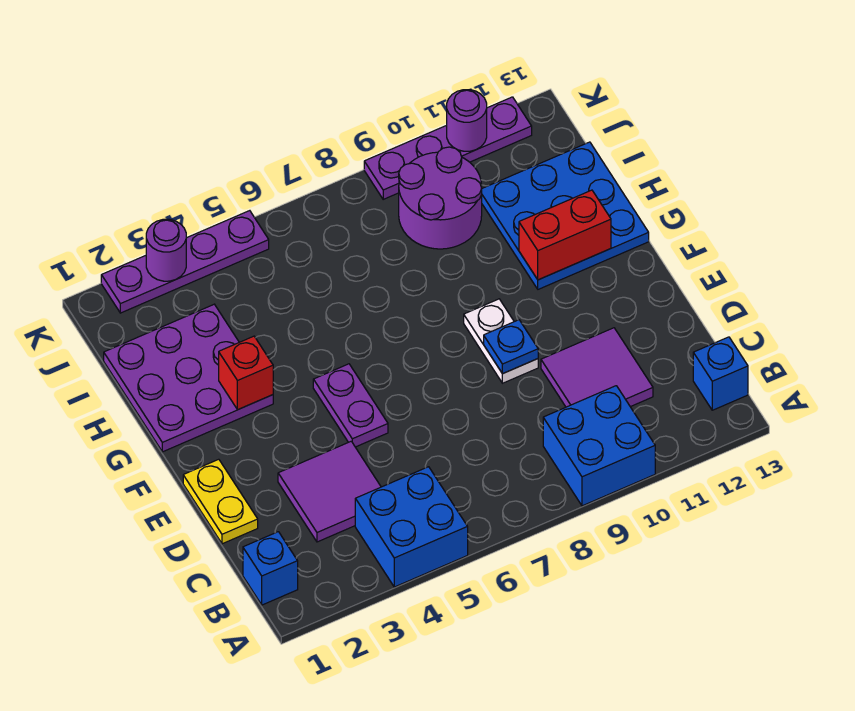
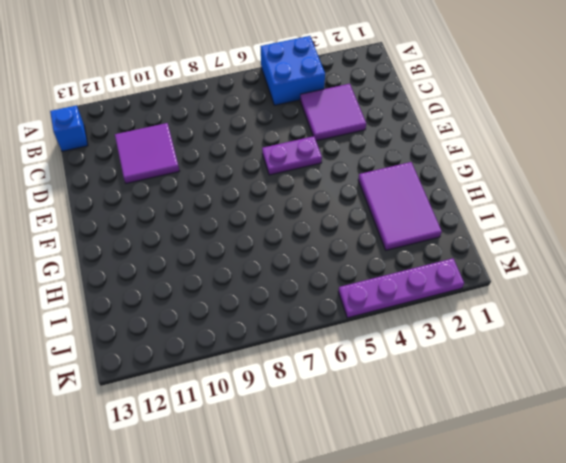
purple plate E5:E6 level 1 -> purple plate E5:F5 level 1
purple tile G2:I3 level 1 -> purple plate G1:I3 level 1
none -> blue brick A9:B10 level 1
none -> blue brick B1 level 1
none -> yellow plate D1:E1 level 1

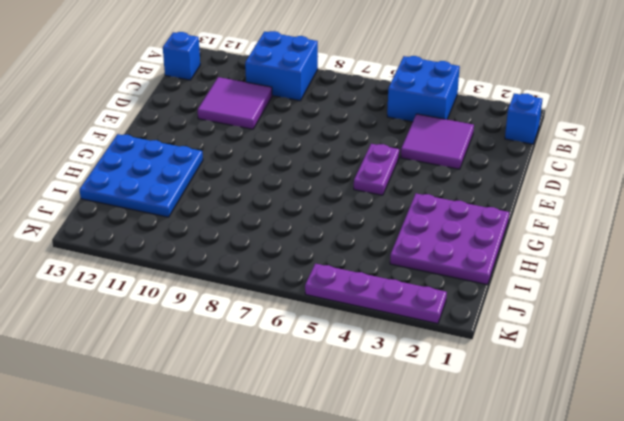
none -> yellow plate D1:E1 level 1
none -> white plate E9:F9 level 1
none -> purple round brick I9:J10 level 1

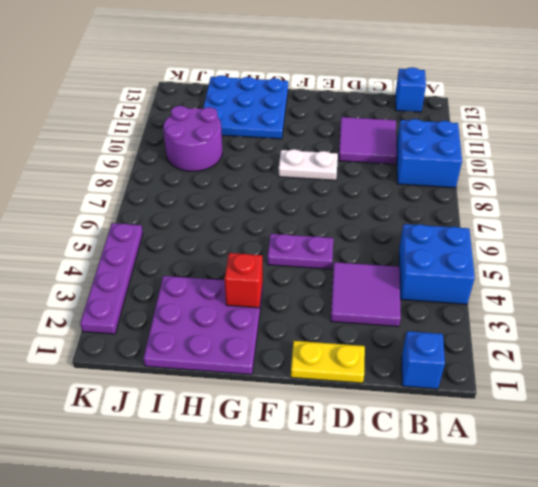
none -> purple plate K9:K12 level 1
none -> blue plate E9 level 2
none -> red brick G11:G12 level 2

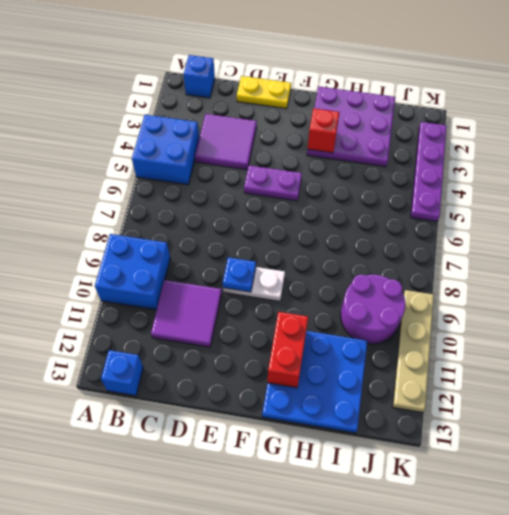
tan plate K9:K12 level 1 -> purple plate K9:K12 level 1
none -> purple round brick K3 level 2
none -> purple round brick K11 level 2

